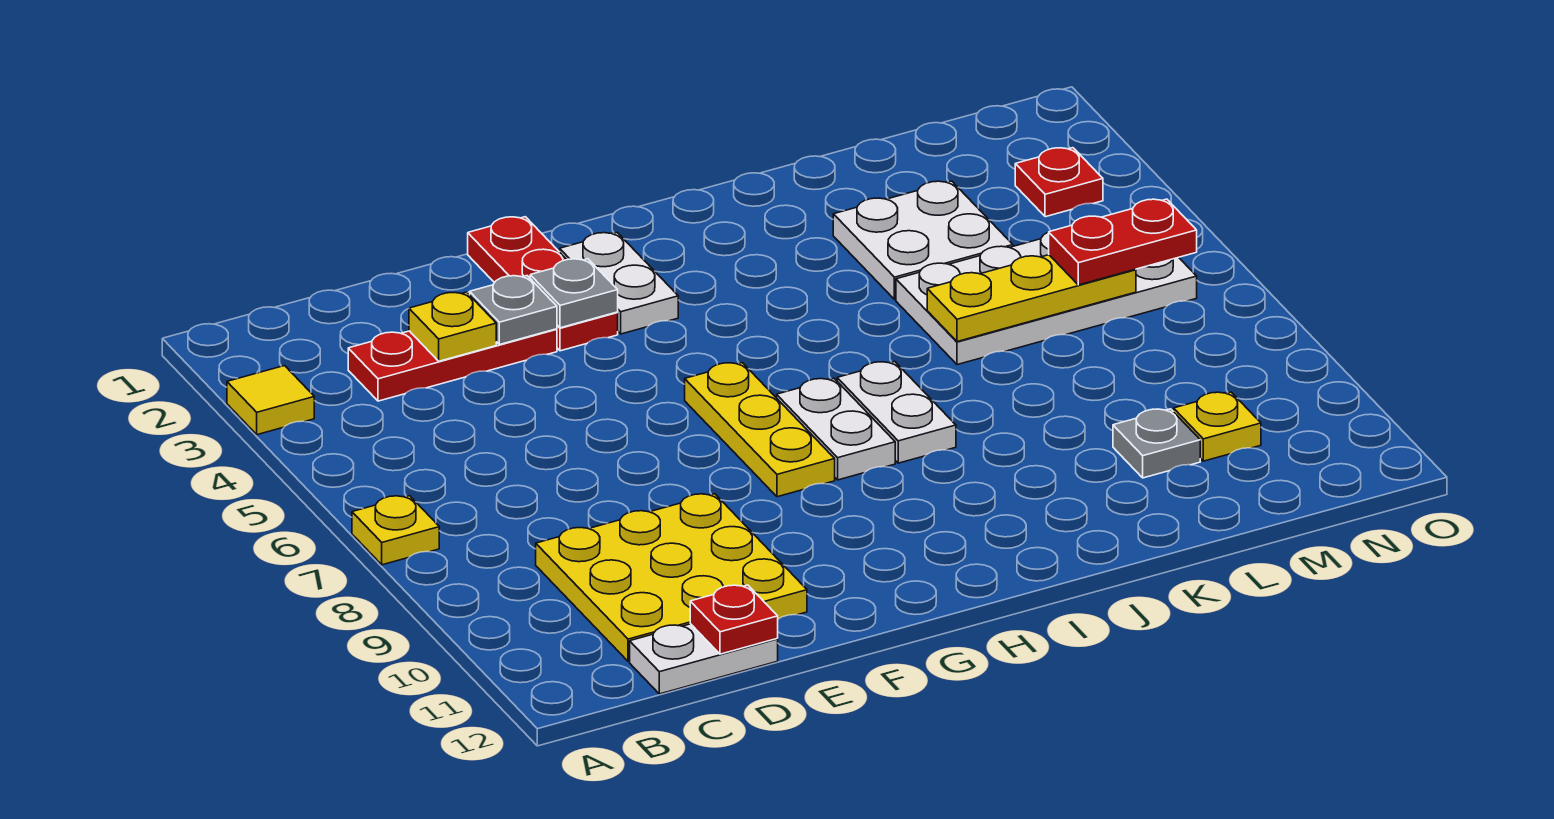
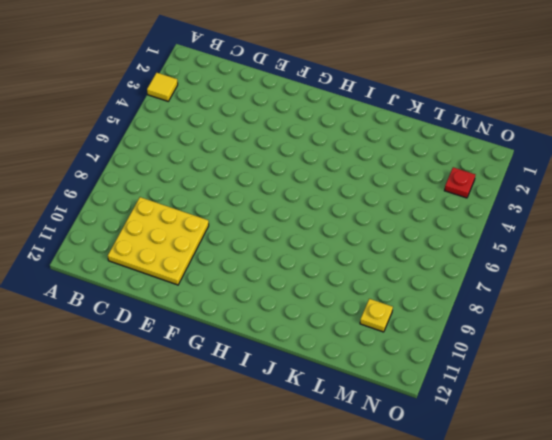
none -> yellow plate A7 level 1
none -> red plate C3:E3 level 1
none -> white plate C12:D12 level 1

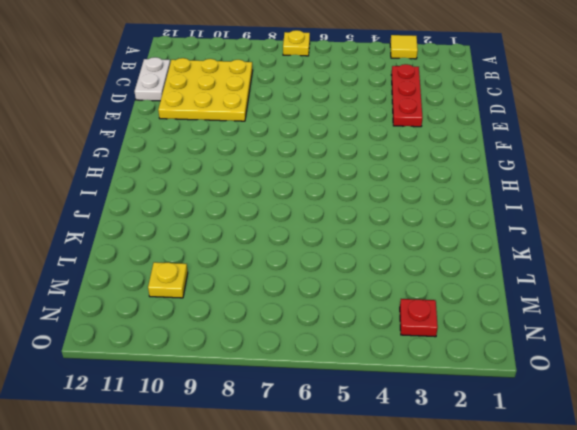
none -> red plate F1:F3 level 1
none -> white plate G2:G3 level 1
none -> yellow plate G6:G8 level 1

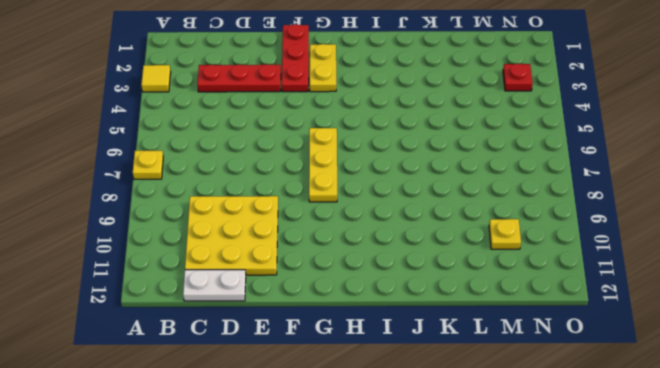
yellow plate G2:G3 level 1 -> white plate G2:G3 level 1
none -> white plate H7:H8 level 1
none -> white plate I7:I8 level 1
none -> white plate K3:L4 level 1

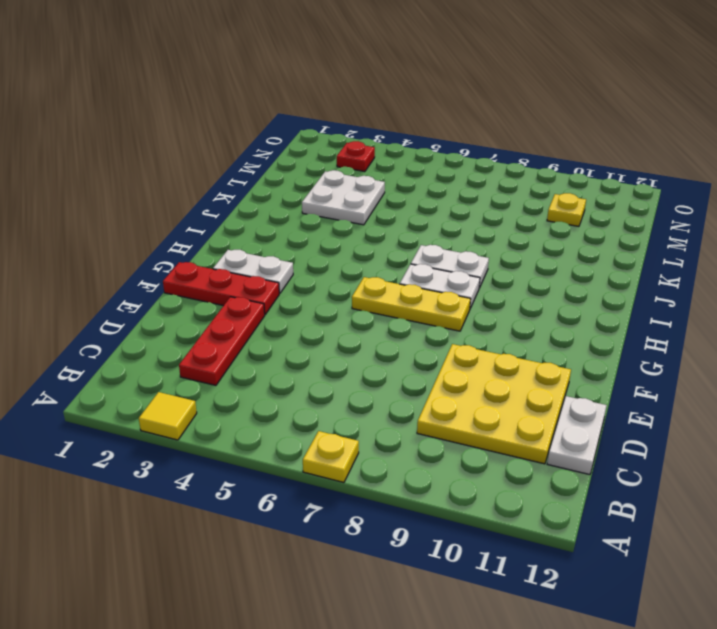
none -> white plate K5:N6 level 1
none -> grey plate L10 level 1
none -> yellow plate D3 level 2

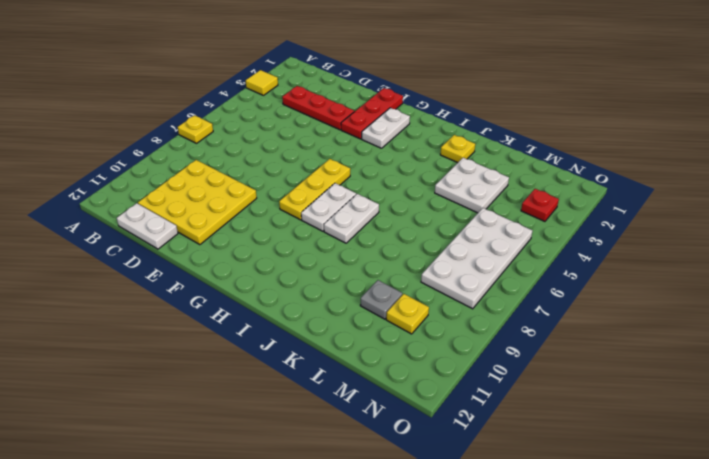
yellow plate J2 level 1 -> yellow plate D3 level 2
white plate M5:N8 level 1 -> white plate K5:N6 level 1
none -> red plate D12 level 2
none -> grey plate E3 level 2
none -> grey plate F3 level 2

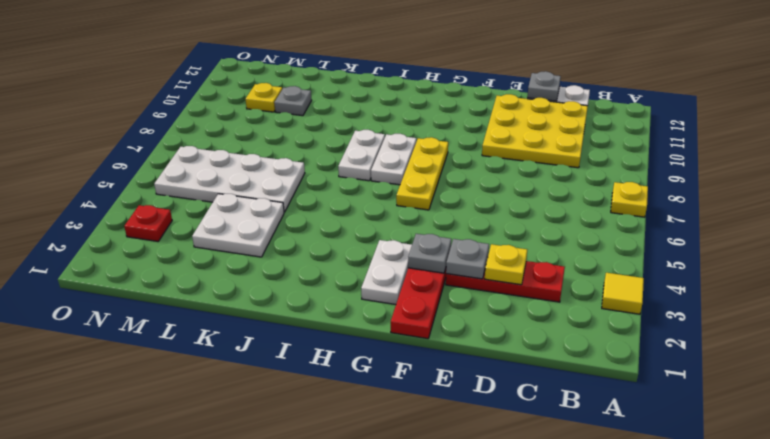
grey plate D12 level 2 -> red plate D12 level 2
none -> yellow plate K6:M6 level 2
none -> red plate M6:N6 level 3

